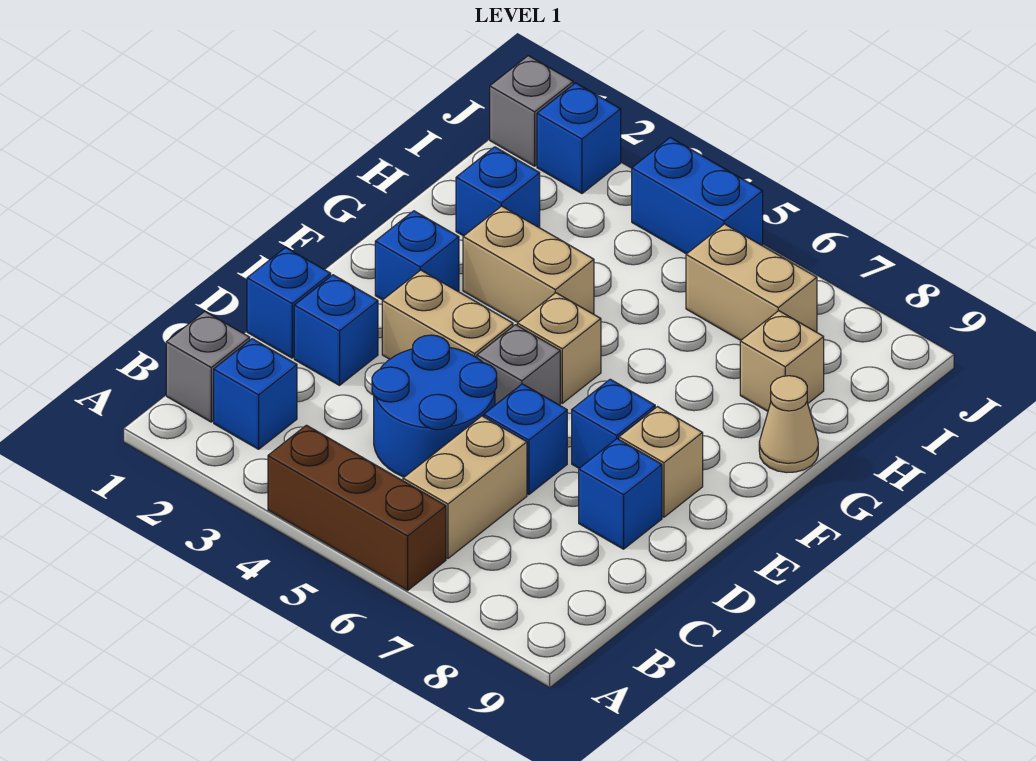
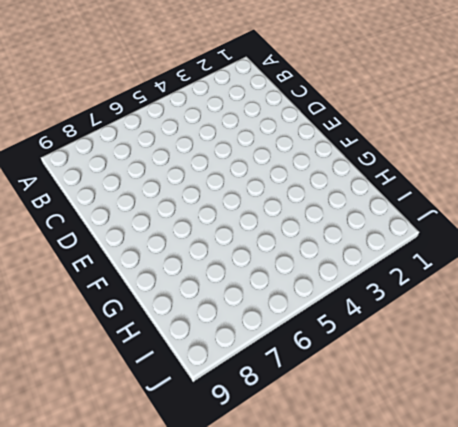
none -> brown brick A4:A6 level 1
none -> grey brick B1 level 1
none -> blue brick B2 level 1

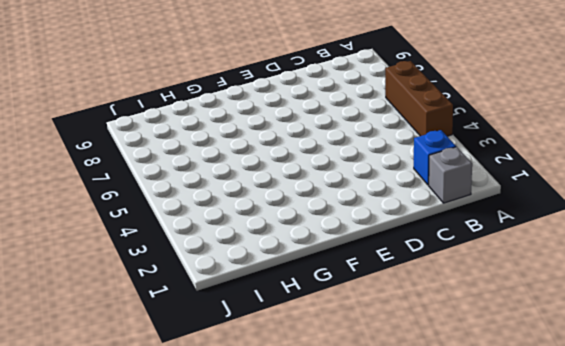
none -> tan brick B6:C6 level 1
none -> blue round brick C4:D5 level 1
none -> blue brick D1 level 1

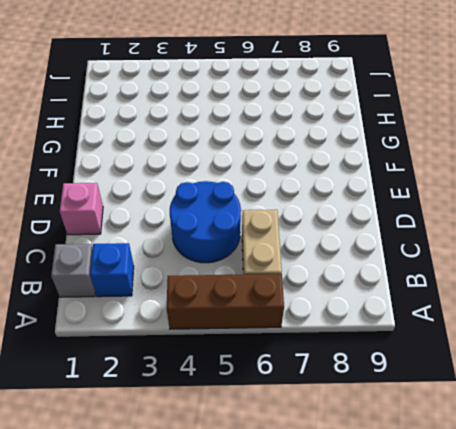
pink brick D1 level 1 -> blue brick D1 level 1
none -> blue brick D2 level 1
none -> blue brick D6 level 1
none -> blue brick D8 level 1

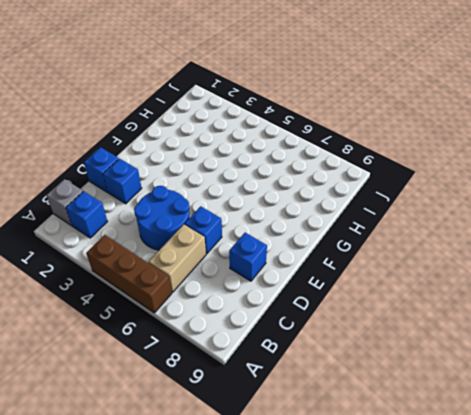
none -> tan brick E3:E4 level 1
none -> grey brick E5 level 1
none -> blue brick E7 level 1

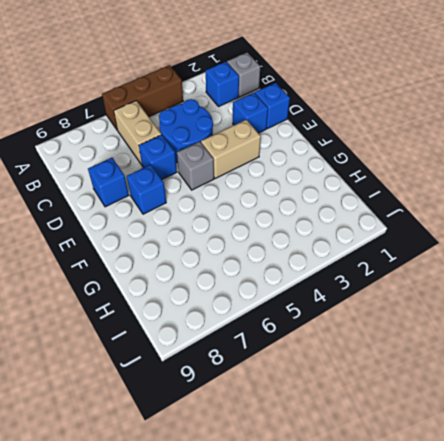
none -> tan brick E8 level 1
none -> blue brick F2 level 1
none -> tan brick F5 level 1

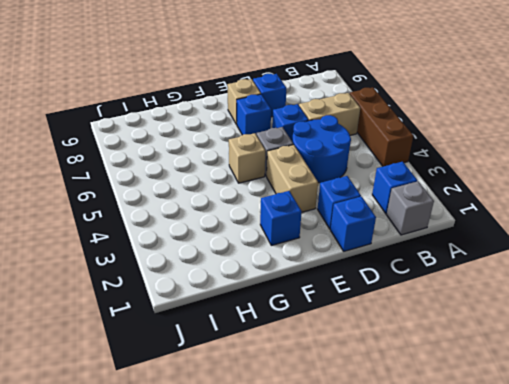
none -> tan brick G3:G4 level 1
none -> tan cone G9 level 1
none -> blue brick H2 level 1

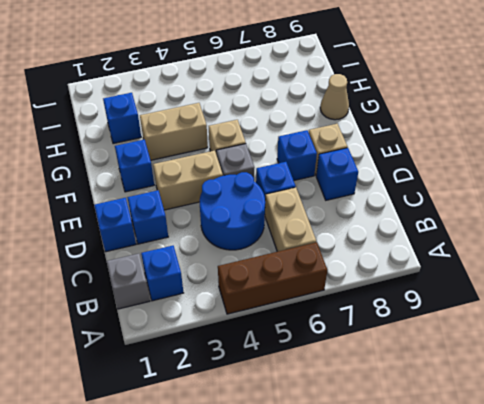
none -> tan brick H8 level 1
none -> tan brick I6:I7 level 1
none -> grey brick J1 level 1

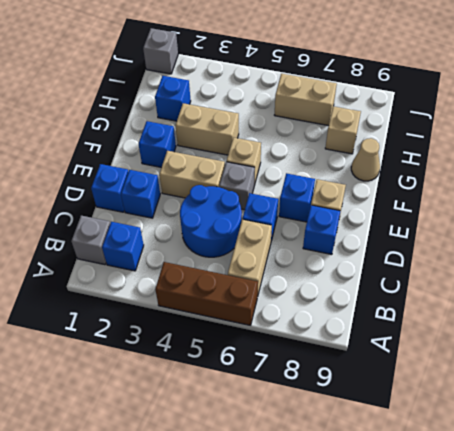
none -> blue brick J2 level 1
none -> blue brick J4:J5 level 1

